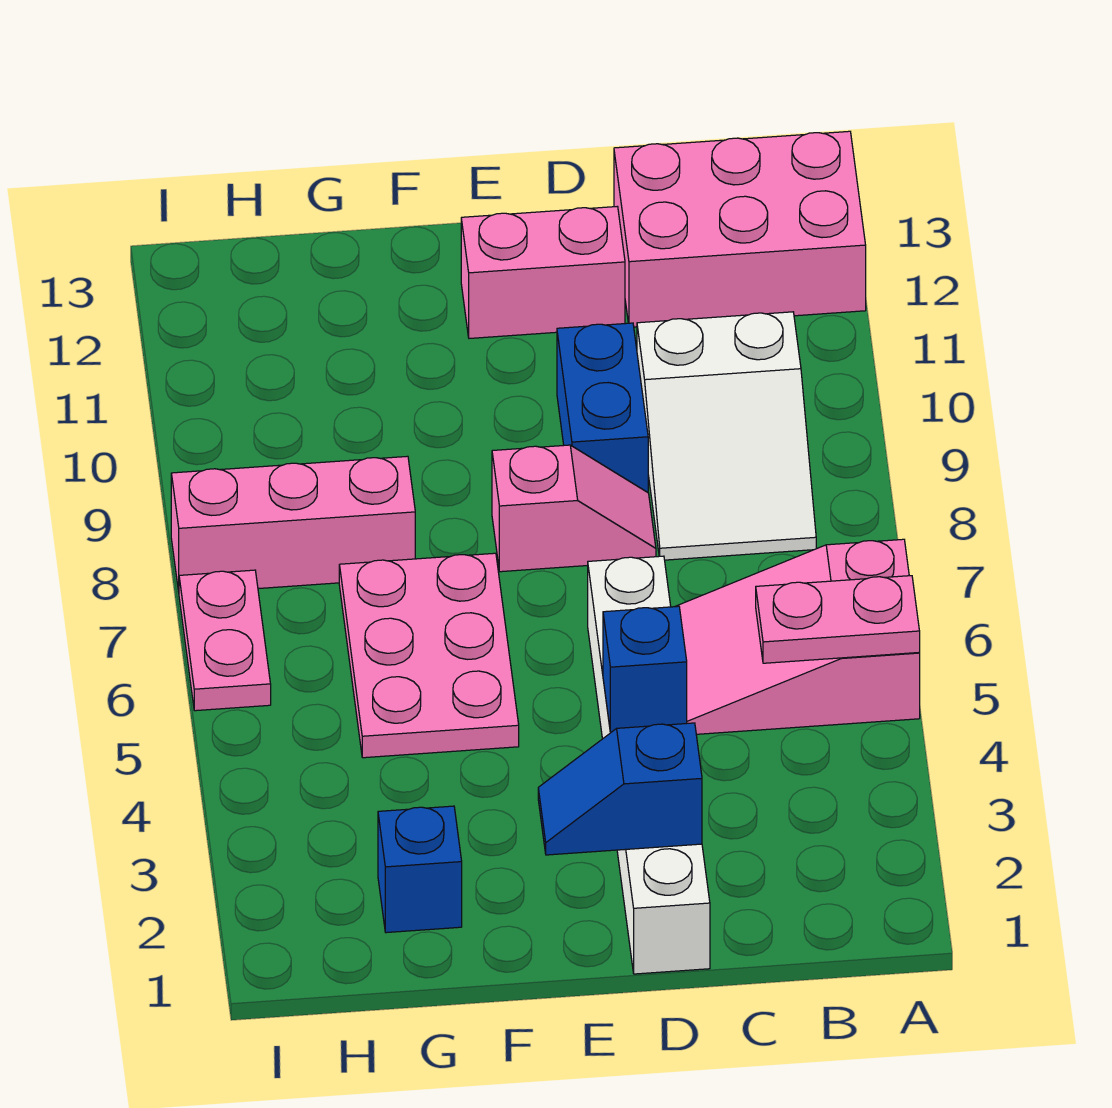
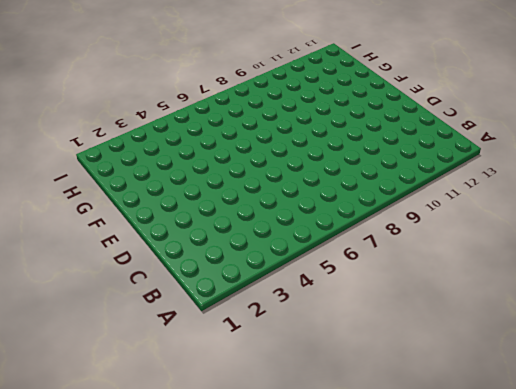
none -> pink slope A5:C6 level 1 top A
none -> pink brick A12:C13 level 1
none -> white slope B8:C10 level 1 top 10

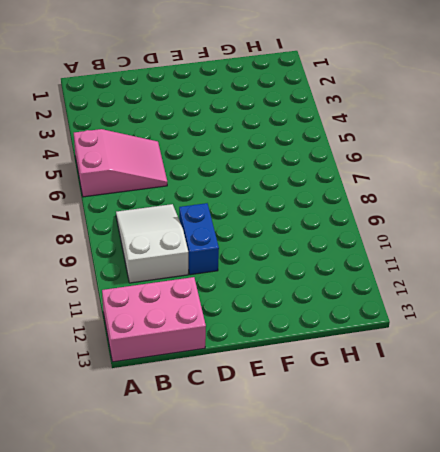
none -> white brick D1:D6 level 1
none -> pink slope D8:E8 level 1 top E
none -> pink brick D12:E12 level 1

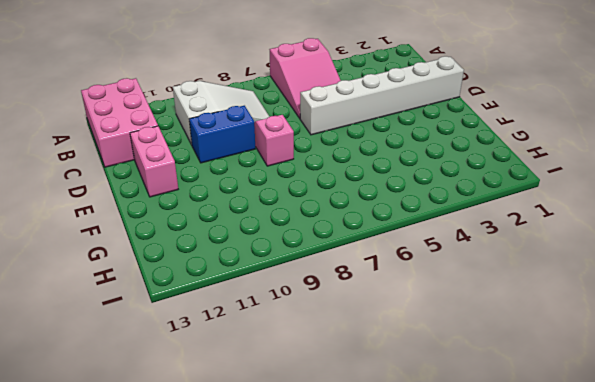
none -> pink plate F5:G7 level 1
none -> blue brick G2 level 1
none -> pink brick G8:I8 level 1

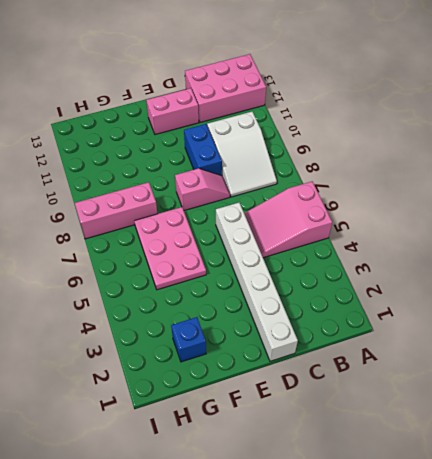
none -> pink plate I6:I7 level 1
none -> pink plate A5:B5 level 2
none -> blue slope D2:E2 level 2 top D

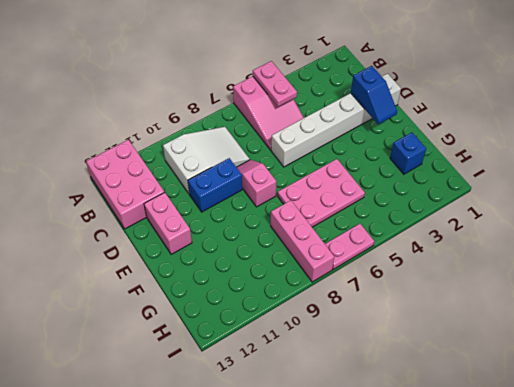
none -> blue brick D4 level 2

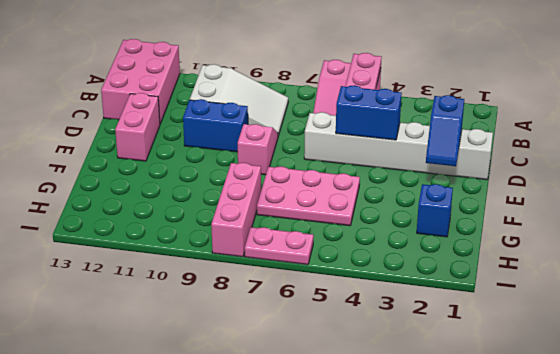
blue brick D4:D5 level 2 -> blue brick D4 level 2

